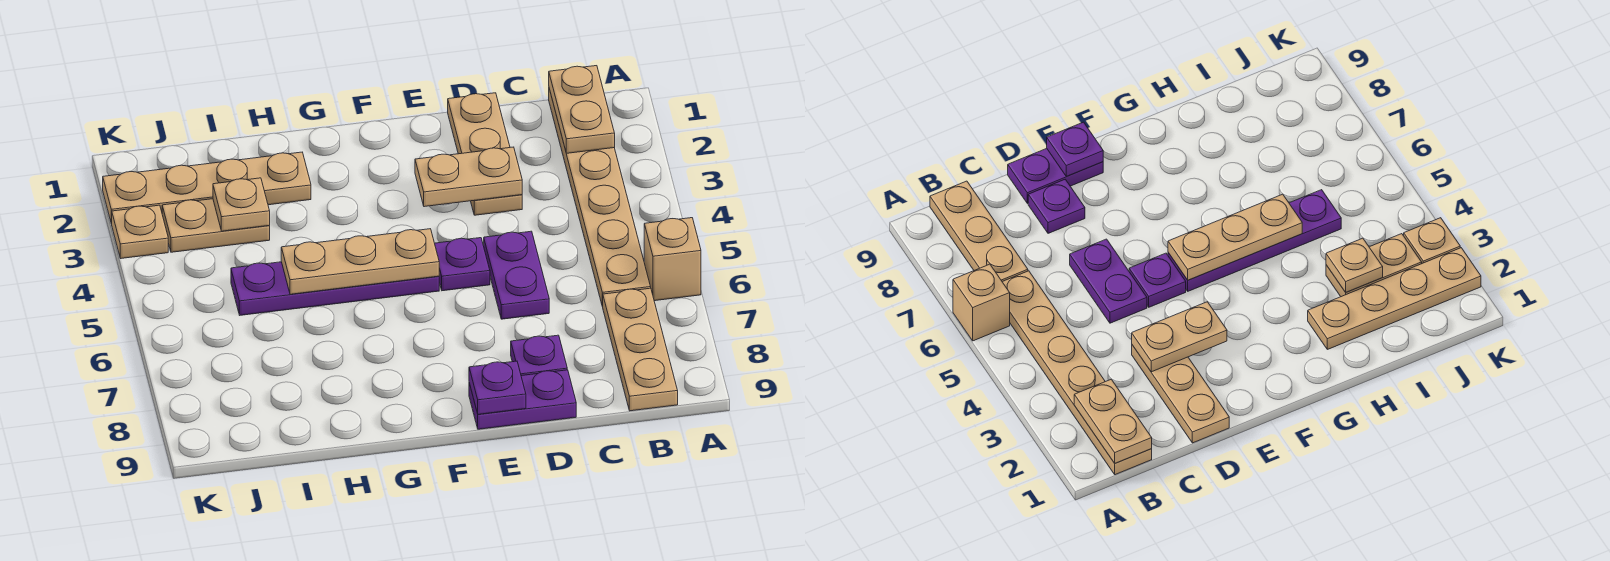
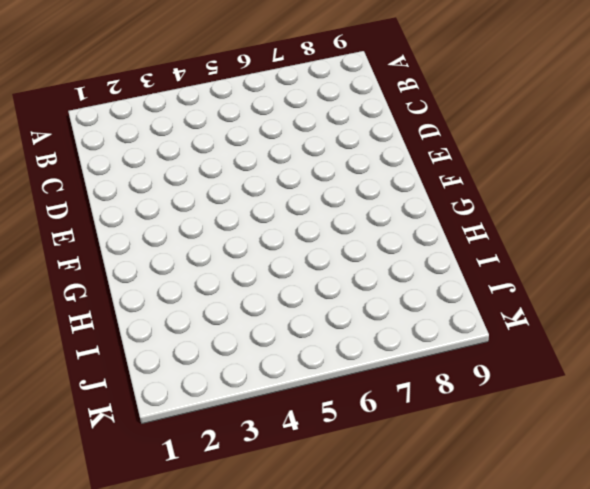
none -> tan brick A6 level 1
none -> tan plate B1:B6 level 1
none -> tan plate B7:B9 level 1

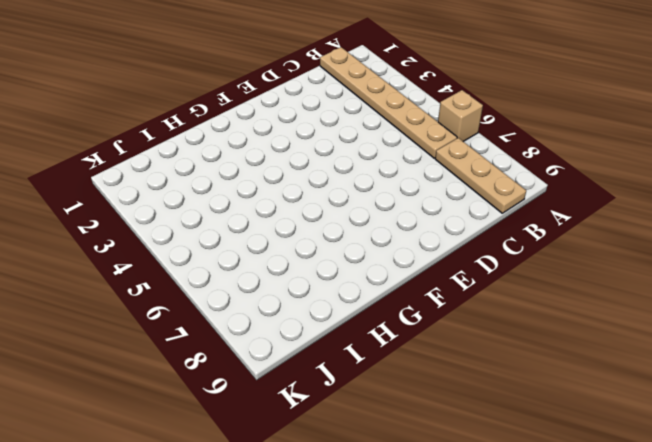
none -> tan plate D1:D3 level 1
none -> purple plate D5:D6 level 1
none -> purple plate D8 level 1

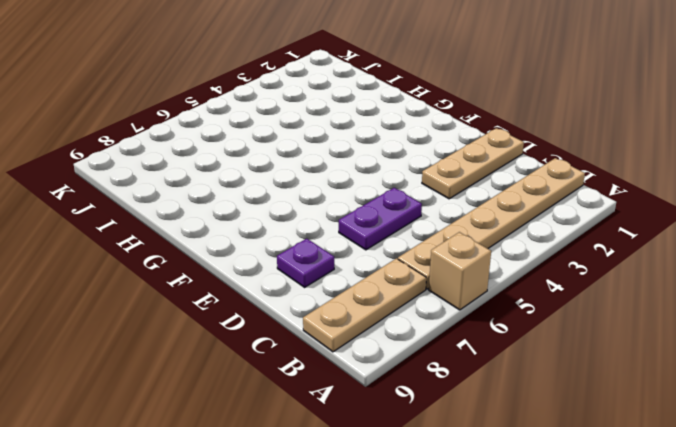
none -> purple plate D9:E9 level 1
none -> purple plate E5 level 1
none -> purple plate F5:I5 level 1

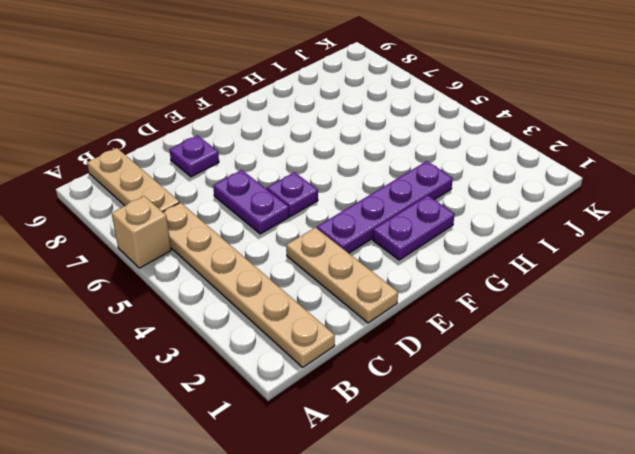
purple plate E3:H3 level 1 -> purple plate F5:I5 level 1
purple plate F2:G2 level 1 -> purple plate D9:E9 level 1
none -> tan plate H2:K2 level 1
none -> tan plate I3:J3 level 1
none -> tan plate K3 level 1

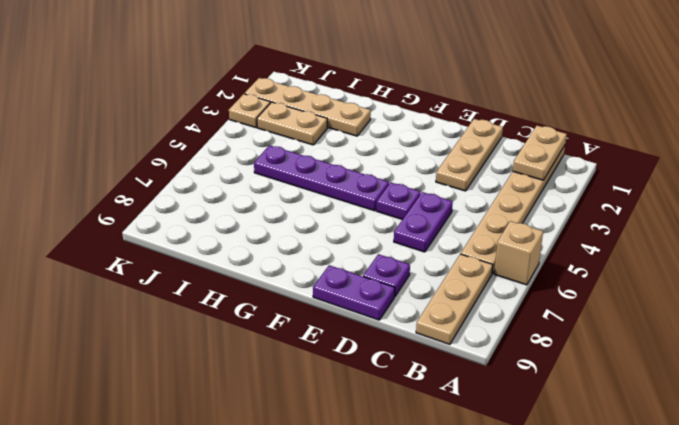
none -> tan plate D3:E3 level 2
none -> purple plate E9 level 2
none -> tan plate F5:H5 level 2

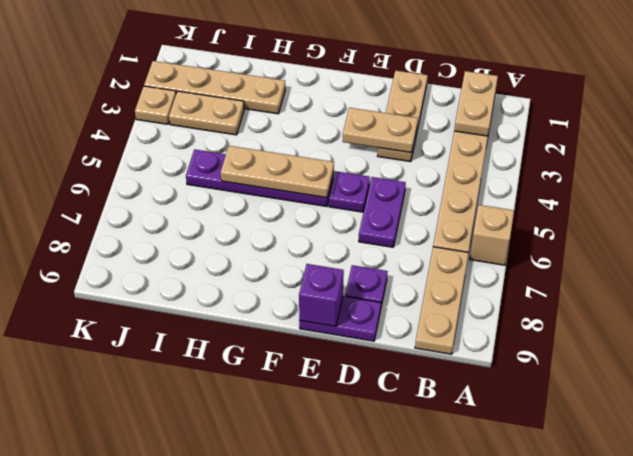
purple brick E9 level 2 -> purple plate E9 level 2
none -> tan plate I3 level 2

